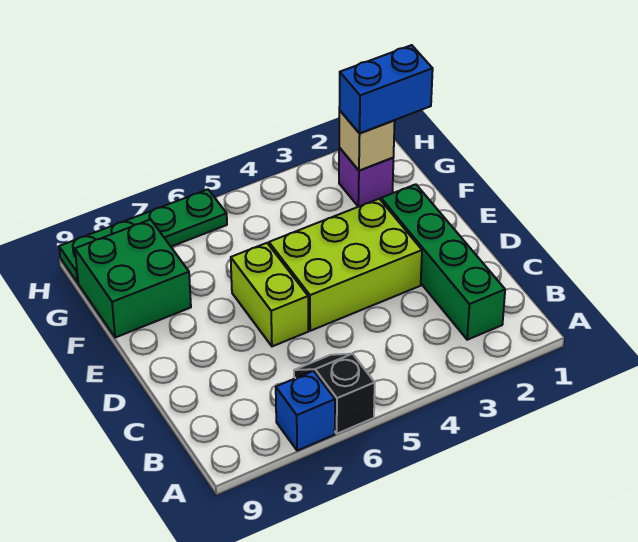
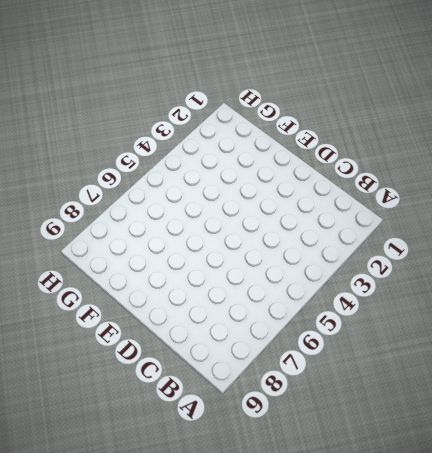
none -> black slope A6:B6 level 1 top A
none -> blue brick A7 level 1

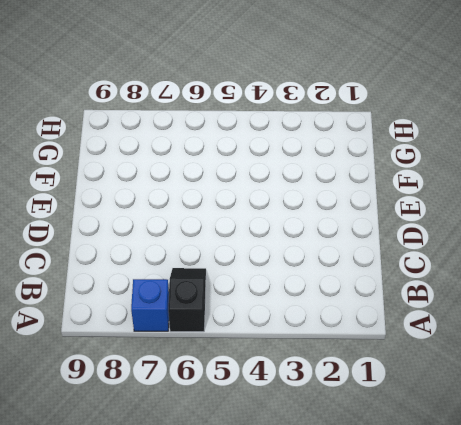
none -> green brick B2:E2 level 1
none -> lime brick D3:E5 level 1

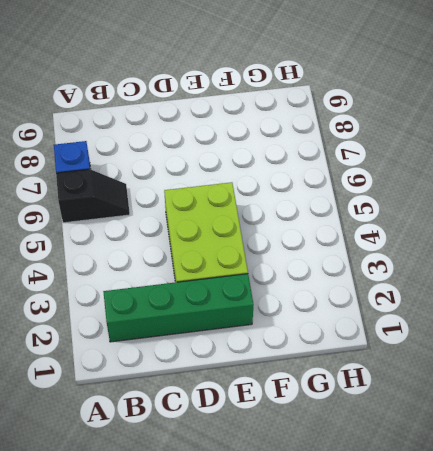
none -> lime brick D6:E6 level 1
none -> green brick F8:G9 level 1

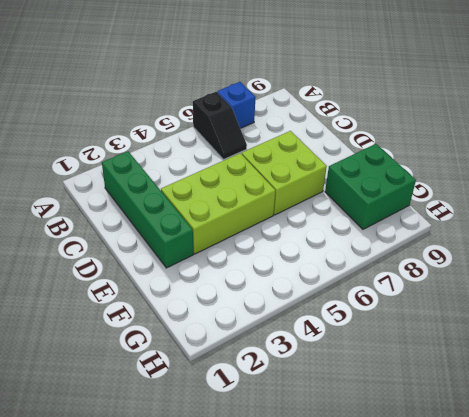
lime brick D6:E7 level 1 -> lime brick D6:E6 level 1
none -> purple brick G2 level 1
none -> green plate H6:H9 level 1

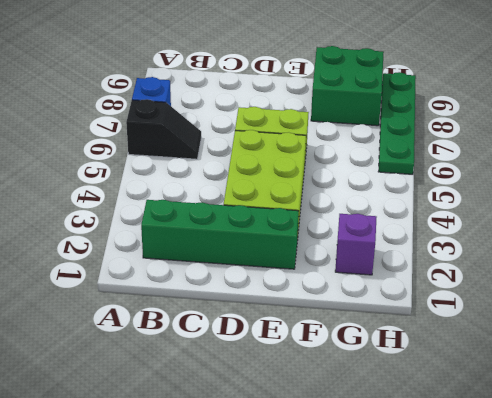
none -> tan brick G2 level 2
none -> blue brick G1:G2 level 3

